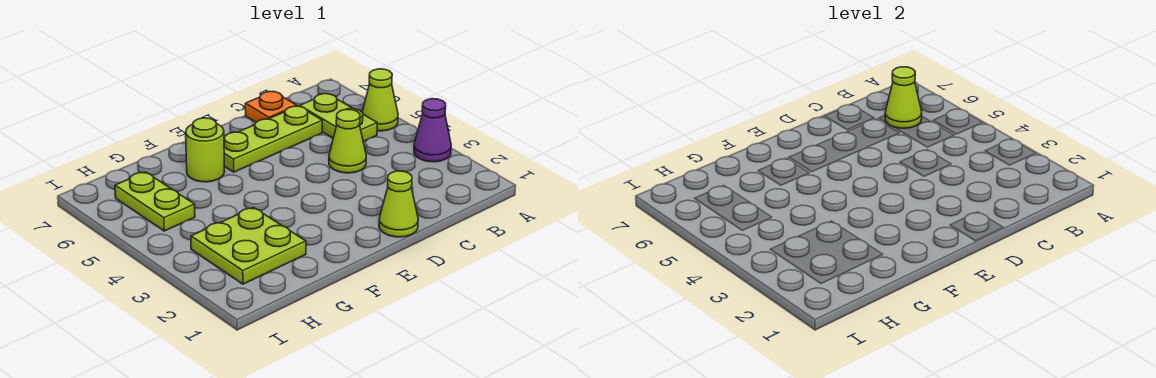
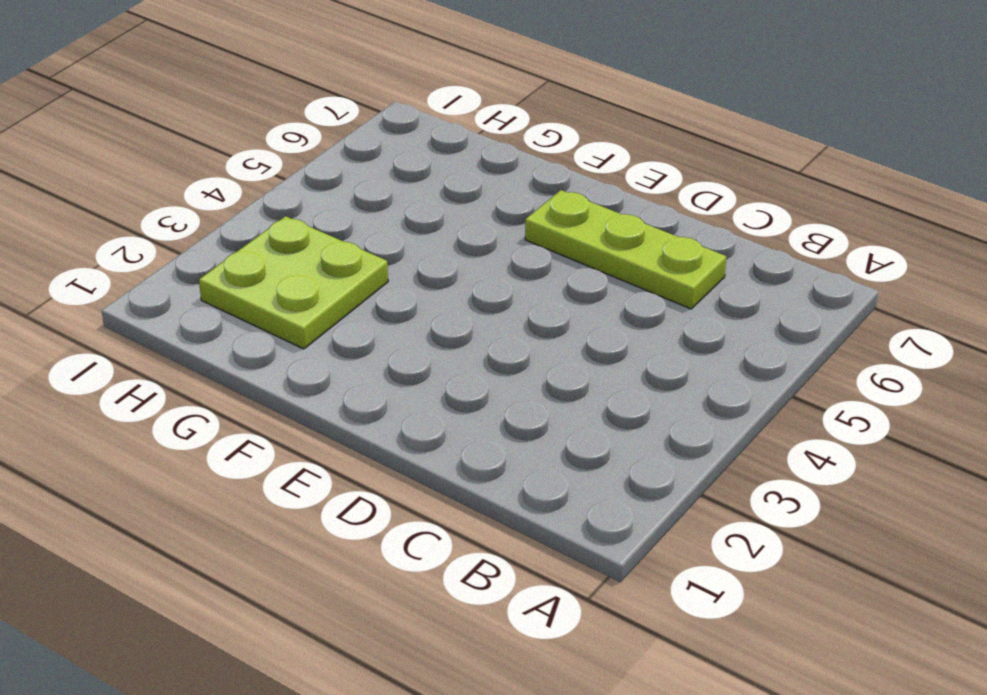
none -> purple cone A3 level 1
none -> lime cone A5 level 1

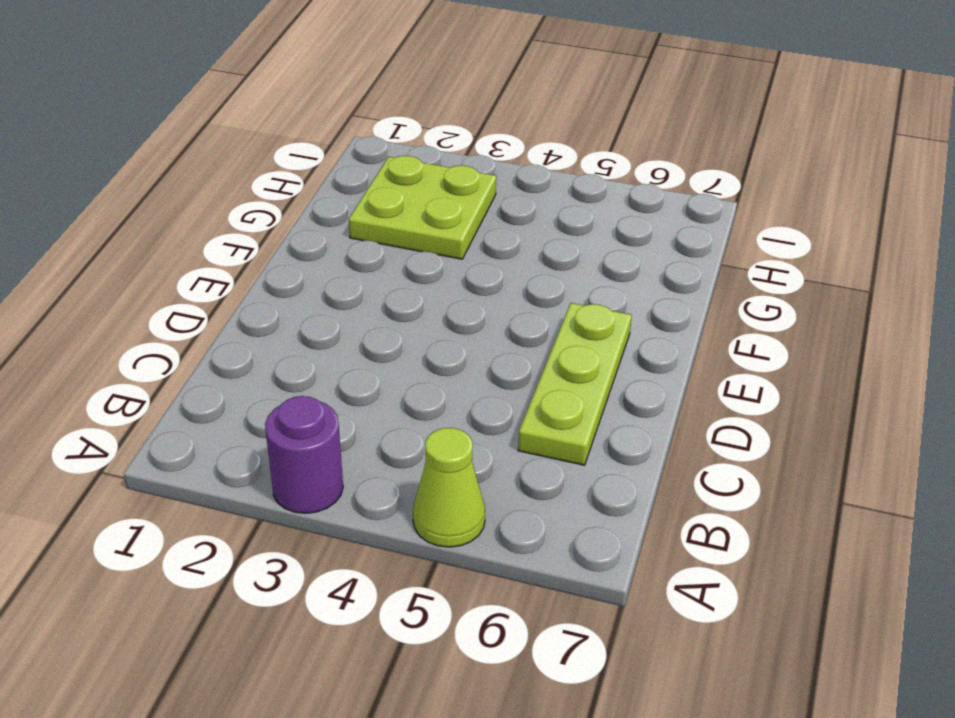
purple round brick A3 level 1 -> purple cone A3 level 1
none -> lime plate B5:B6 level 1
none -> lime cone C4 level 1

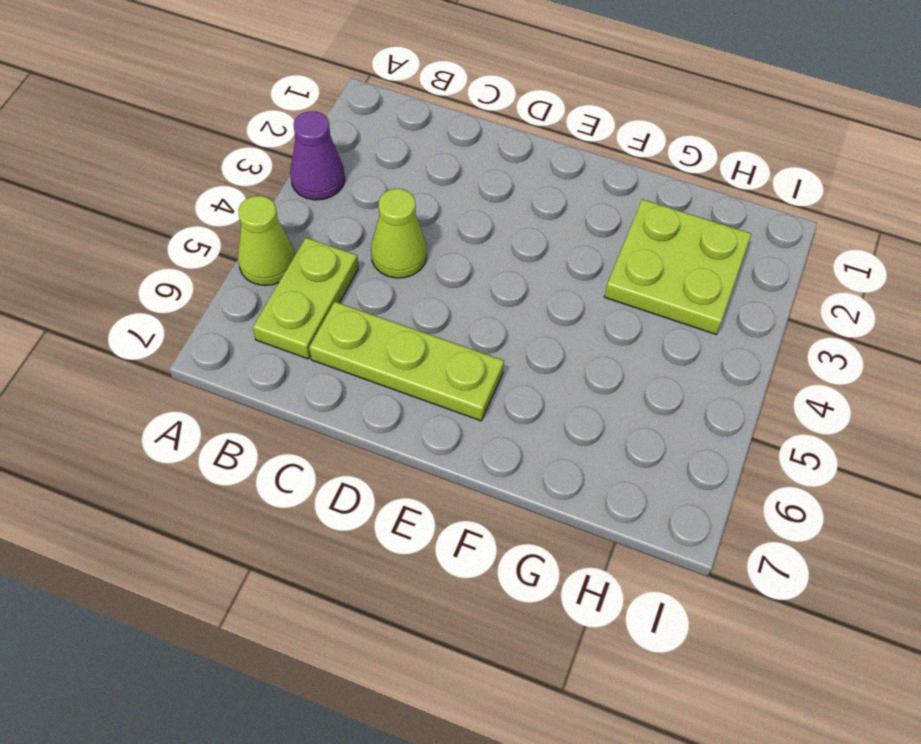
none -> orange plate C7 level 1
none -> lime cone D1 level 1

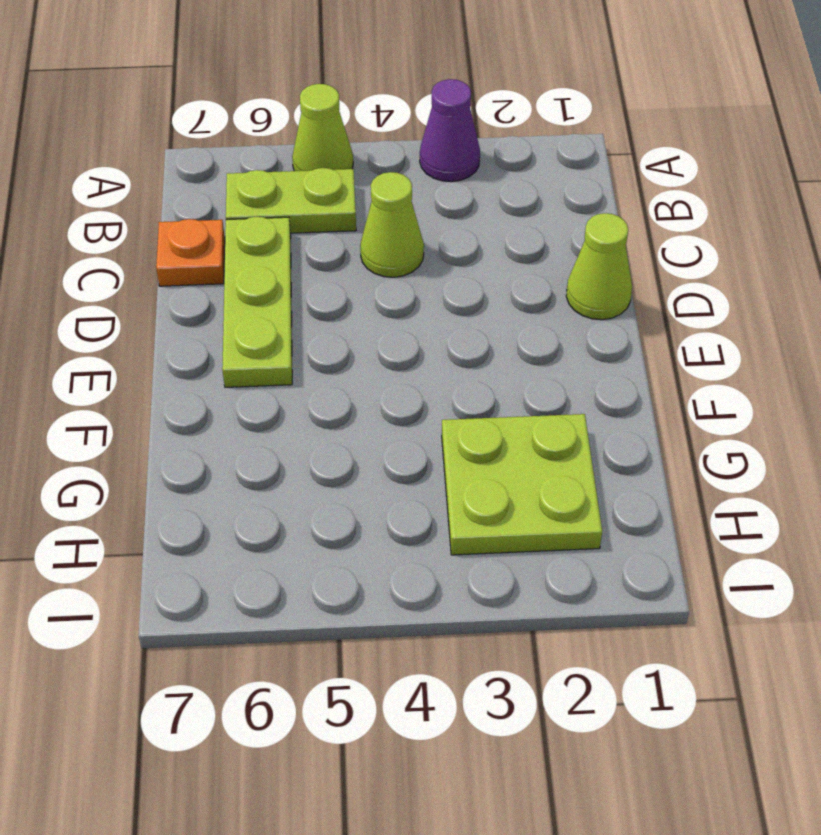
none -> lime round brick F6 level 1
none -> lime plate H5:H6 level 1

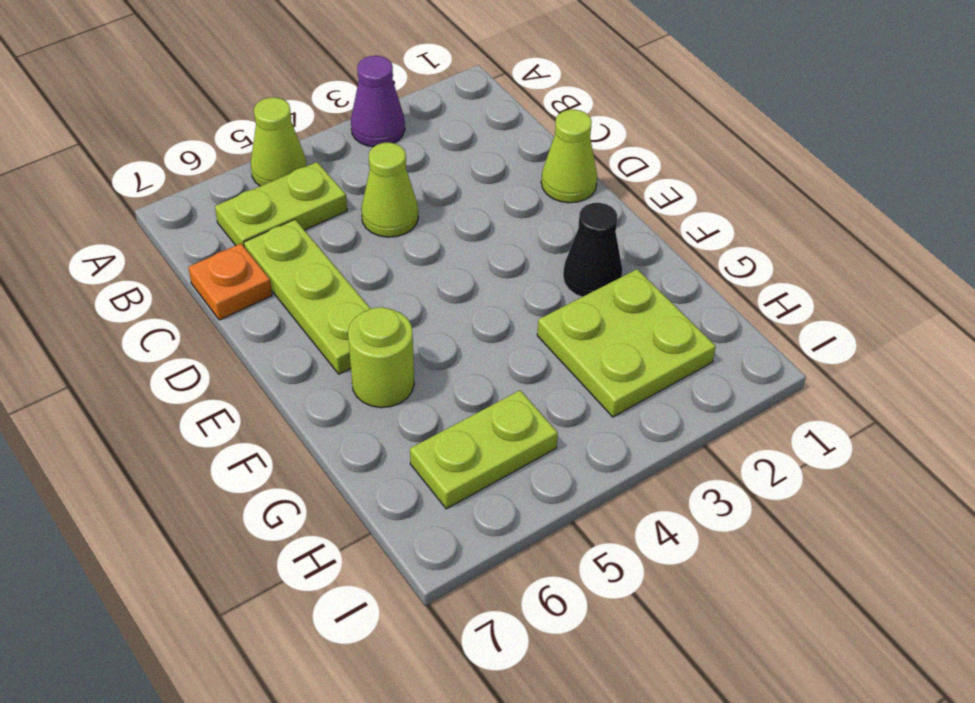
black cone F2 level 1 -> none
none -> lime cone B6 level 2

